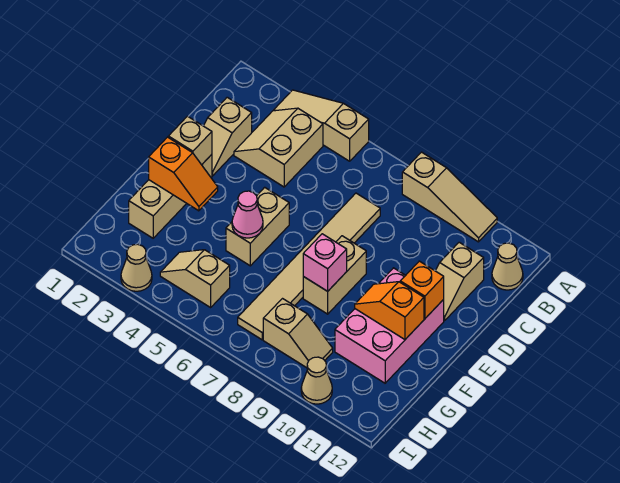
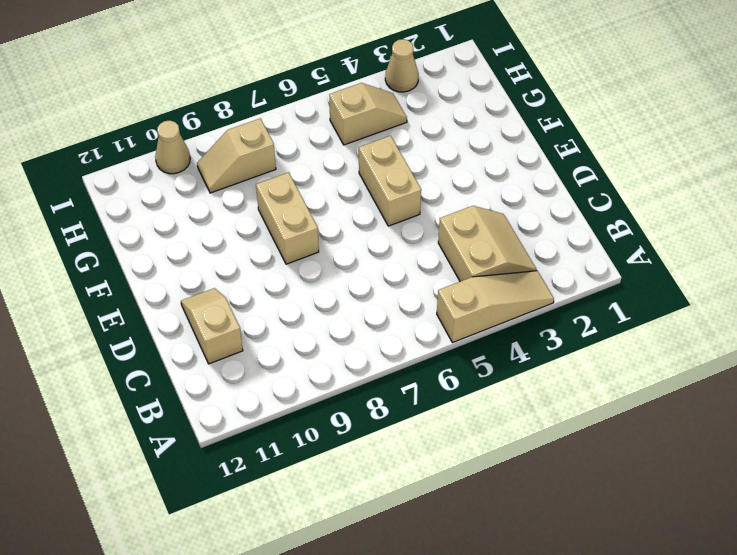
none -> tan slope A8:A10 level 1 top 8
none -> tan cone B12 level 1
none -> tan slope C2:D2 level 1 top C

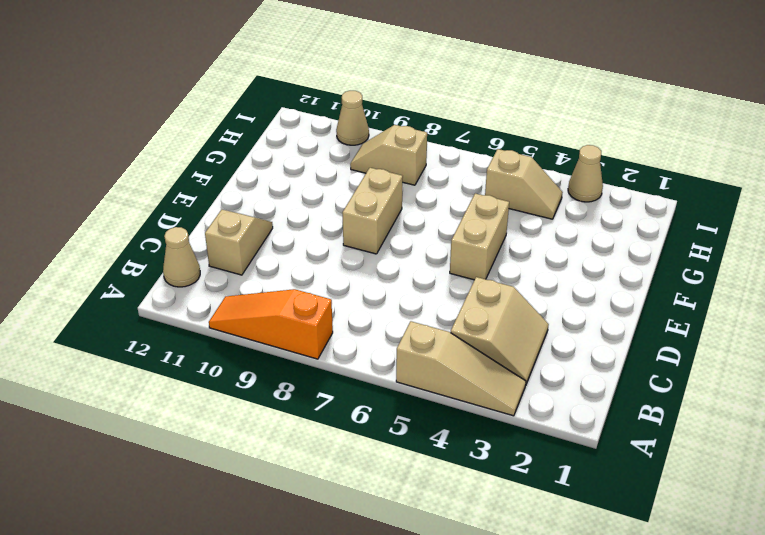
orange slope A8:A10 level 1 top 8 -> tan slope A8:A10 level 1 top 8
none -> tan slope C2:D2 level 1 top C
none -> tan tile C7:H7 level 1
none -> tan brick E2:G2 level 1

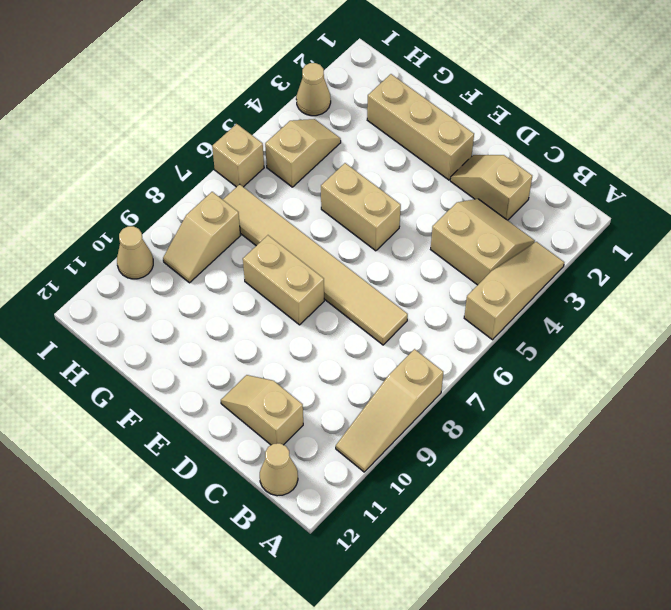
tan brick I6 level 1 -> tan brick E2 level 2
none -> pink brick E10:G11 level 1
none -> orange brick E11 level 2
none -> orange slope F2:F3 level 2 top 2

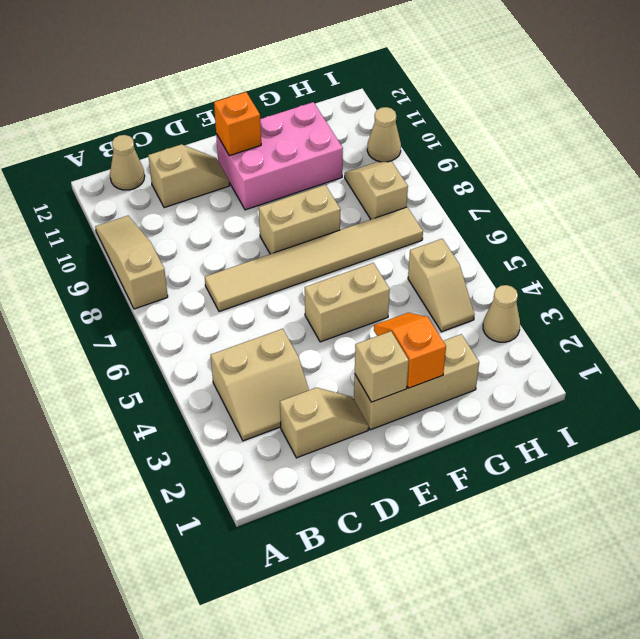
none -> tan slope A3:A5 level 1 top 5
none -> pink cone F5 level 2
none -> pink brick F8 level 2

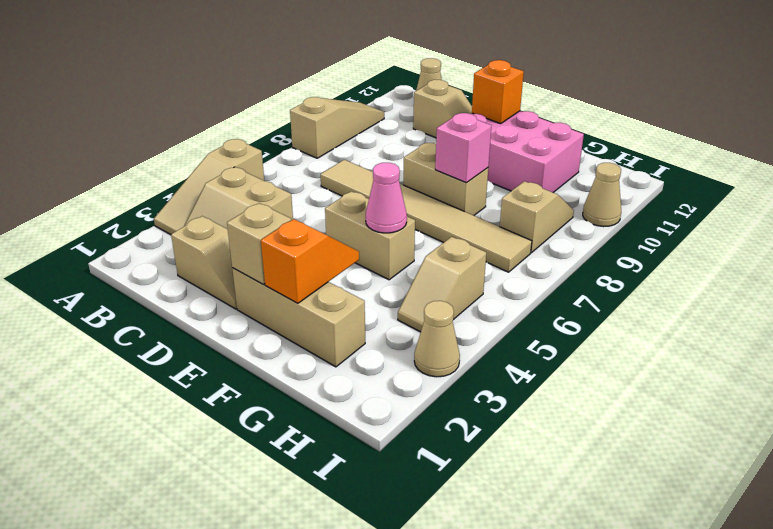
none -> orange slope F10:F11 level 2 top 11

